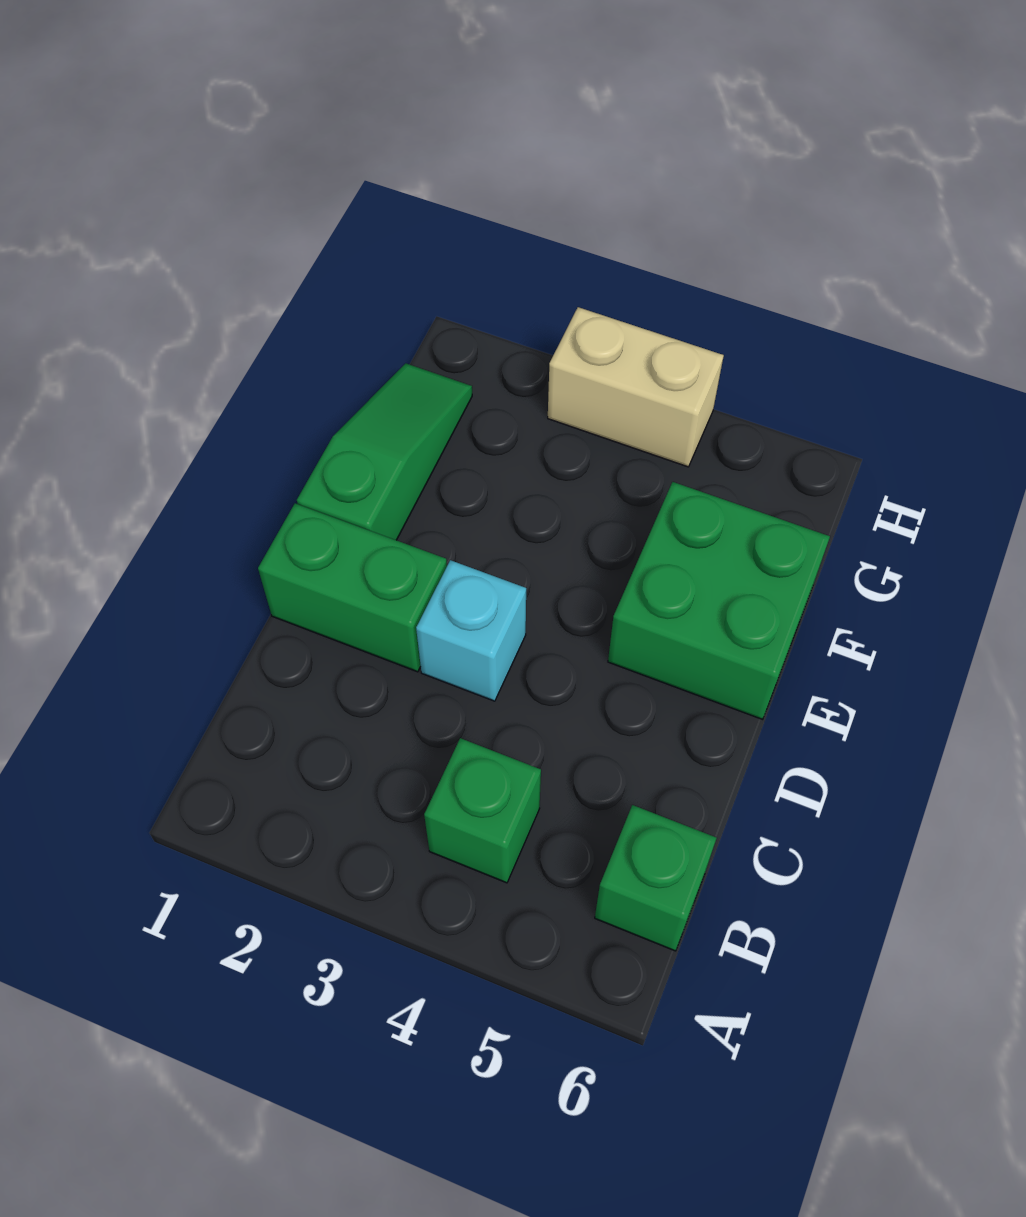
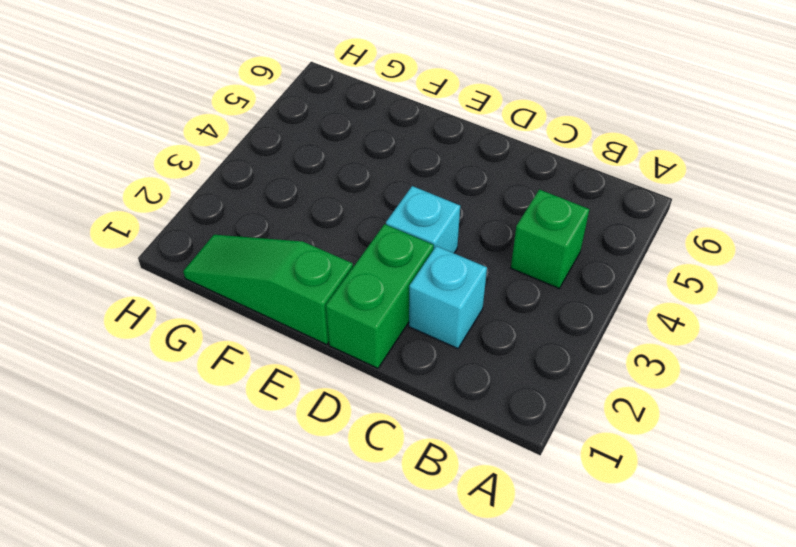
cyan brick C2 level 1 -> none
none -> green brick B6 level 1
none -> green brick E5:F6 level 1

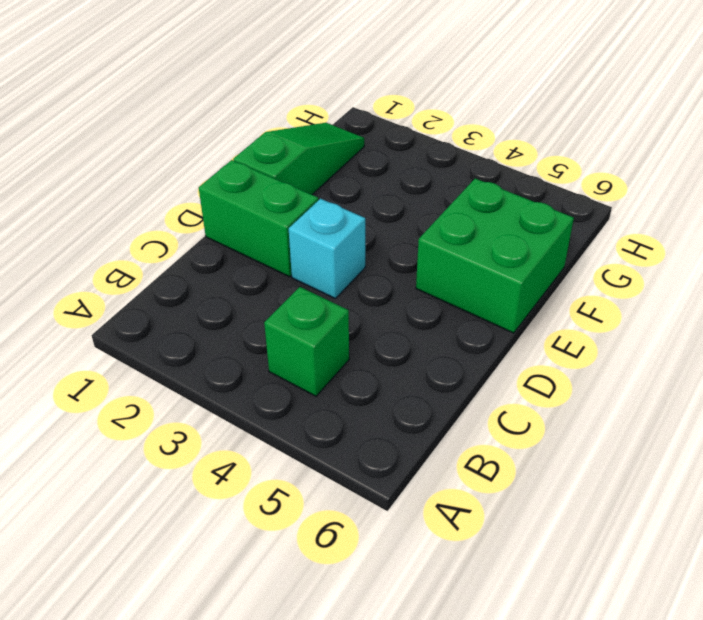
none -> green brick B6 level 1
none -> tan brick H3:H4 level 1

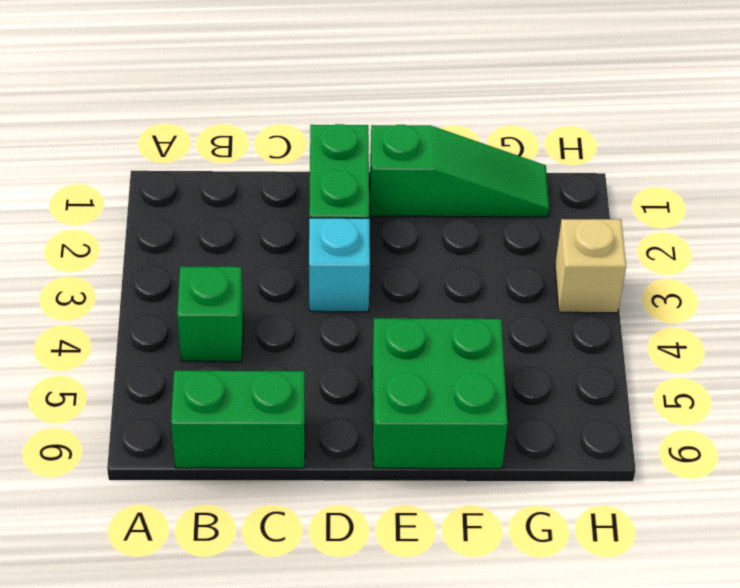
green brick B6:C6 level 1 -> green brick B6 level 1
tan brick H3 level 1 -> tan brick H3:H4 level 1

